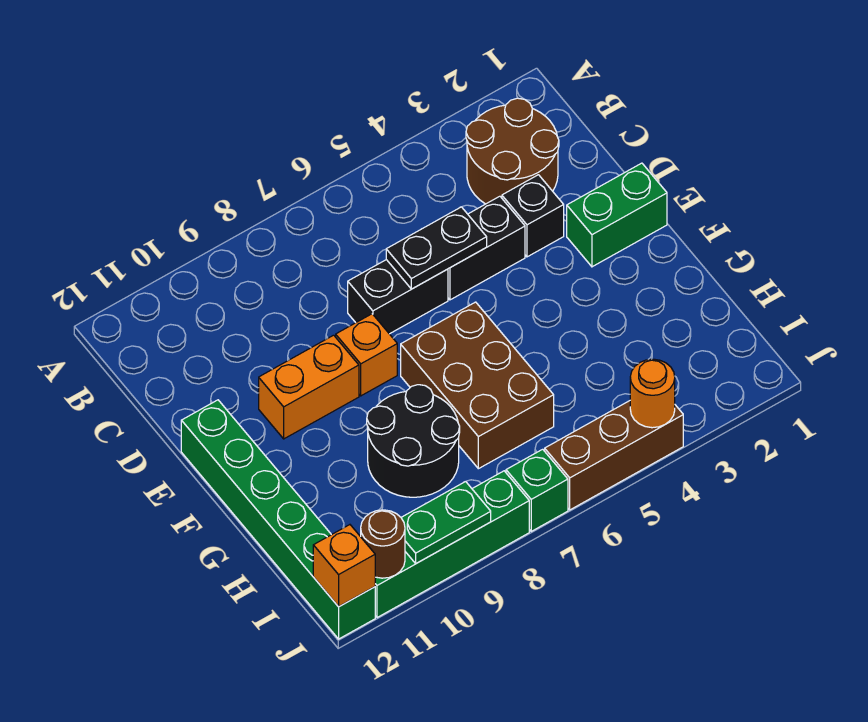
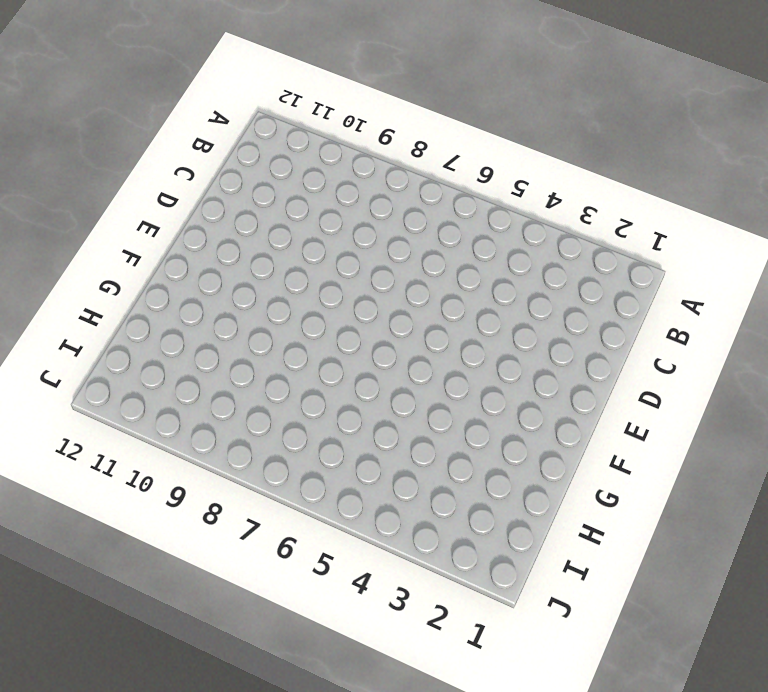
none -> brown round brick B2:C3 level 1
none -> black brick D3 level 1
none -> black brick D4:D5 level 1

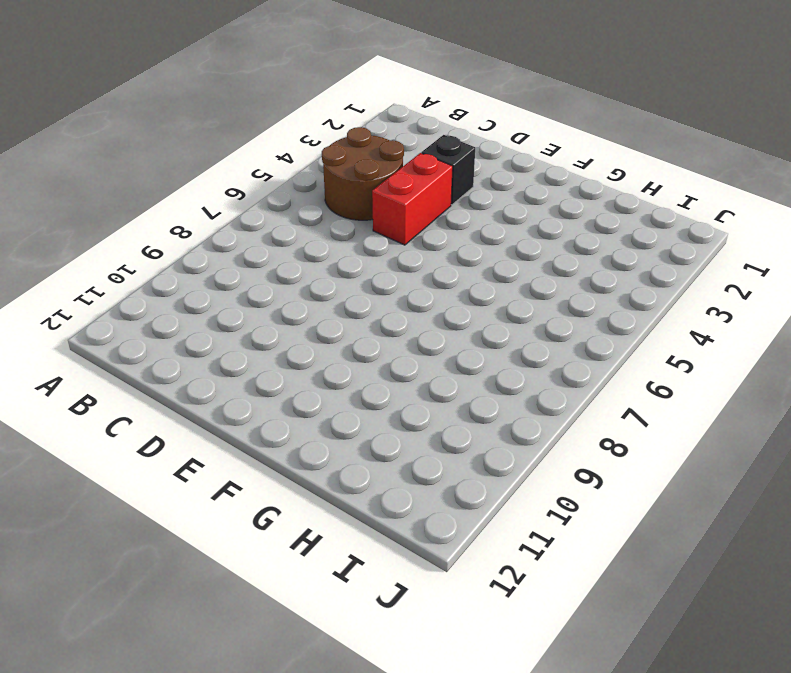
brown round brick B4:C5 level 1 -> brown round brick B2:C3 level 1
red brick D4:D5 level 1 -> black brick D4:D5 level 1
none -> black brick D6:D7 level 1
none -> green brick E1:E2 level 1
none -> orange brick E8 level 1

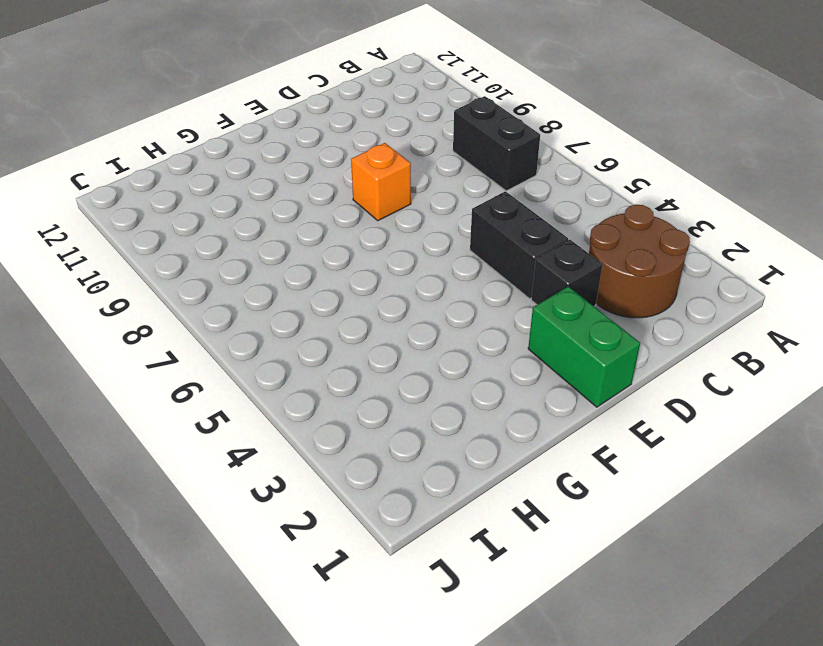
black brick B7:B8 level 1 -> black brick D6:D7 level 1
none -> orange brick E9:E10 level 1
none -> green brick E12:J12 level 1
none -> brown brick F6:H7 level 1

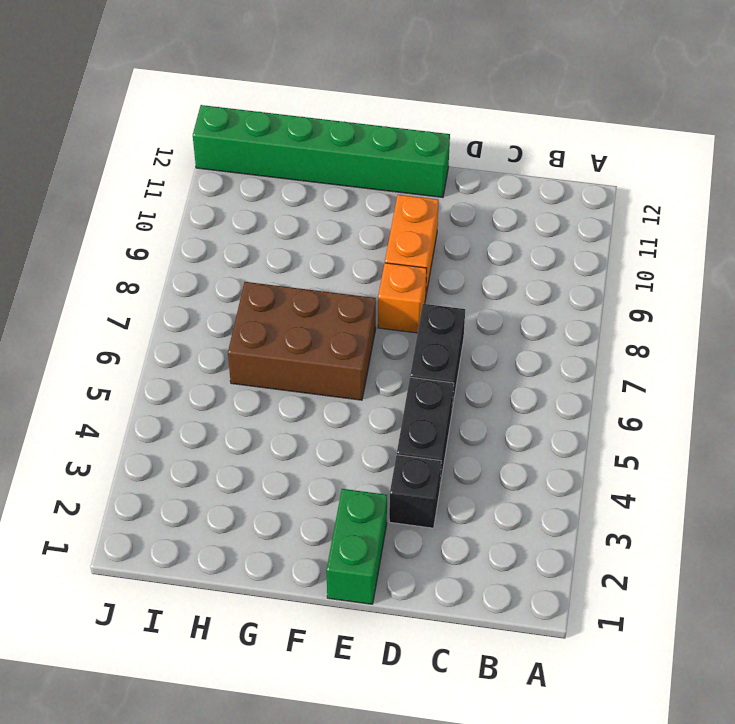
none -> brown round brick B2:C3 level 1
none -> black round brick G8:H9 level 1
none -> brown brick J4:J6 level 1

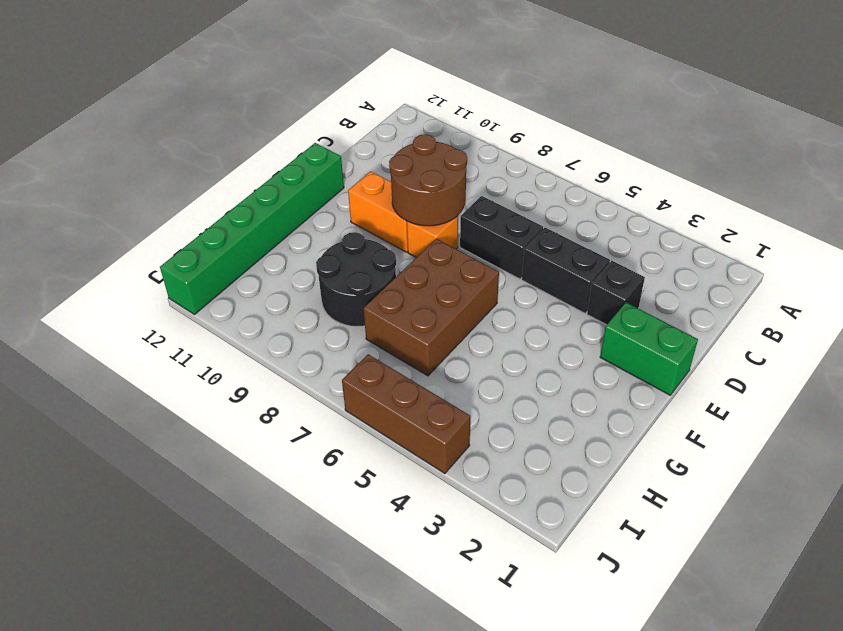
brown round brick D8:E9 level 2 -> brown round brick B2:C3 level 1
none -> green brick J7 level 1
none -> green brick J8:J11 level 1
none -> black plate D5:D6 level 2

